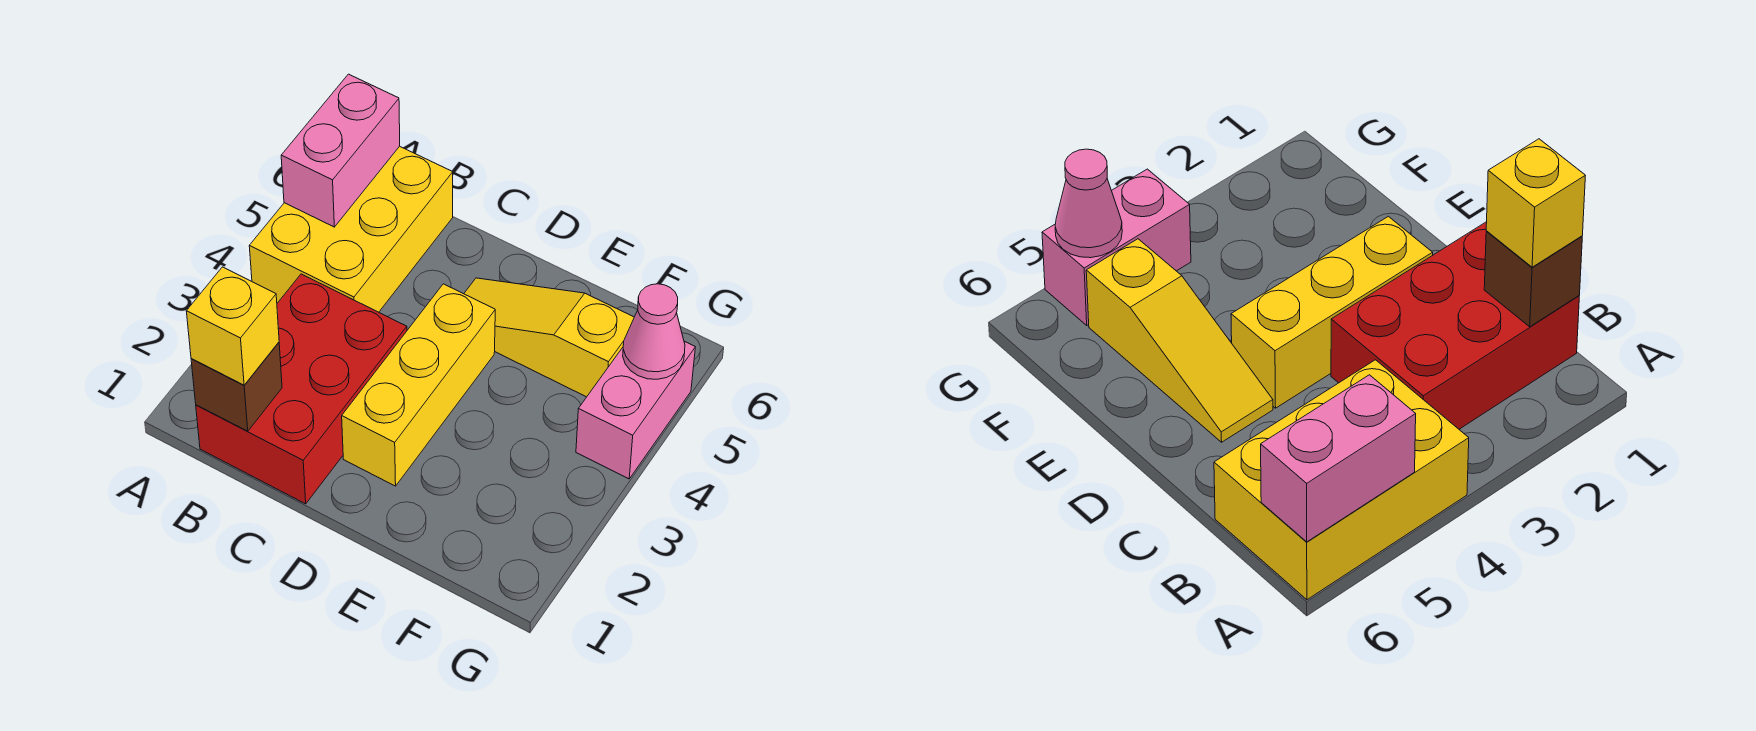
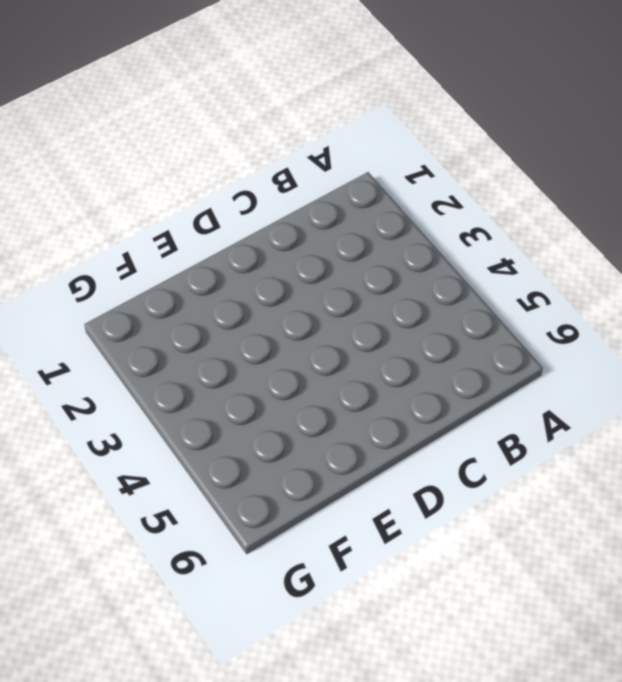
none -> yellow brick A4:B6 level 1
none -> red brick B1:C3 level 1

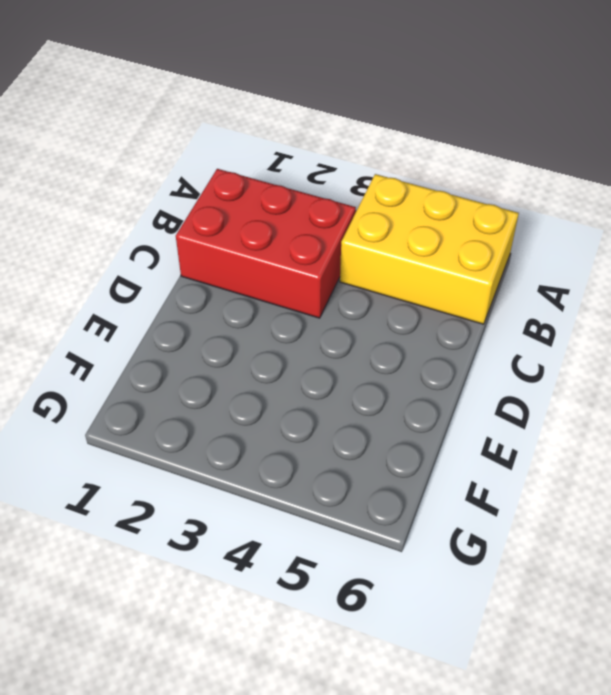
none -> yellow brick D2:D4 level 1
none -> yellow slope D5:F5 level 1 top F

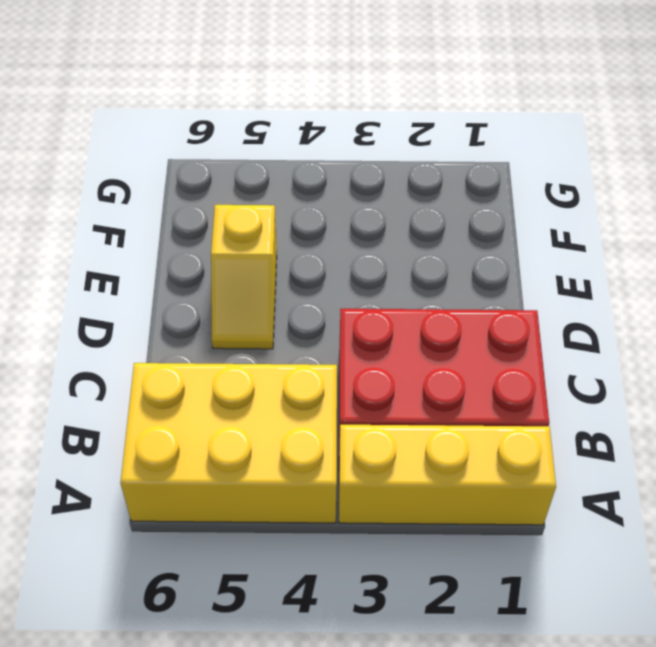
yellow brick A1:A3 level 1 -> yellow brick D2:D4 level 1
yellow slope D5:E5 level 1 top E -> yellow slope D5:F5 level 1 top F
none -> pink brick G4:G5 level 1
none -> pink brick A5:A6 level 2

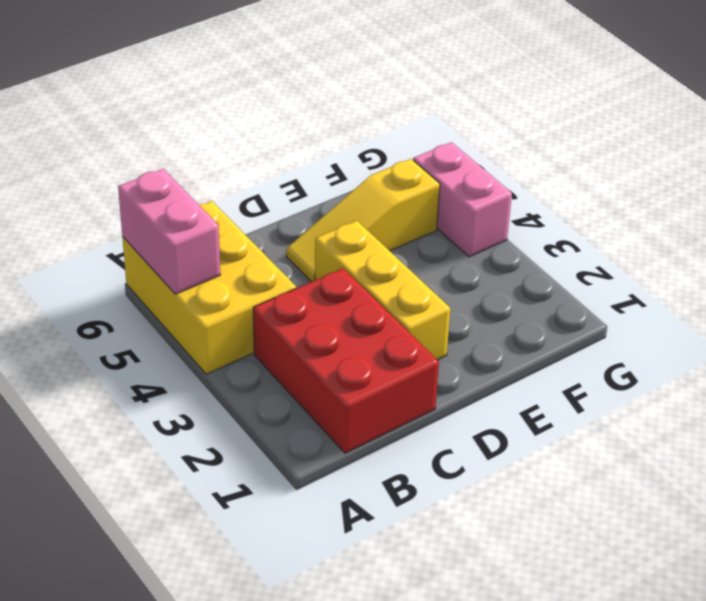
none -> brown brick B1 level 2
none -> pink cone G5 level 2

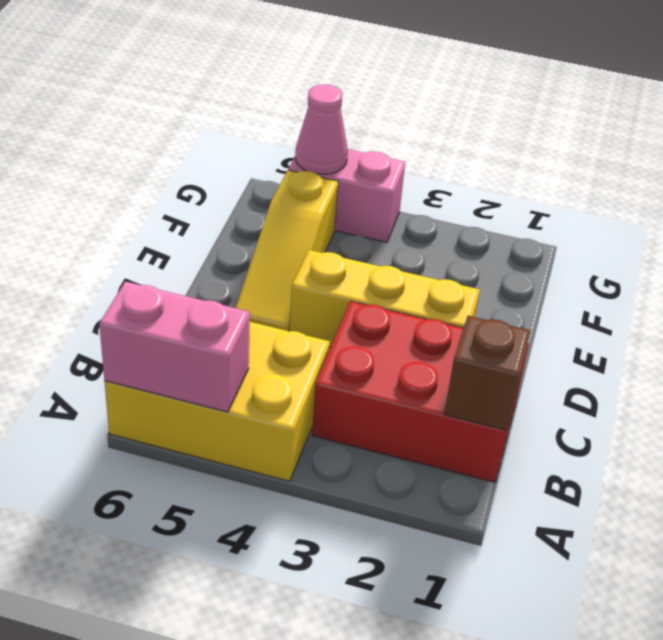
none -> yellow brick B1 level 3

